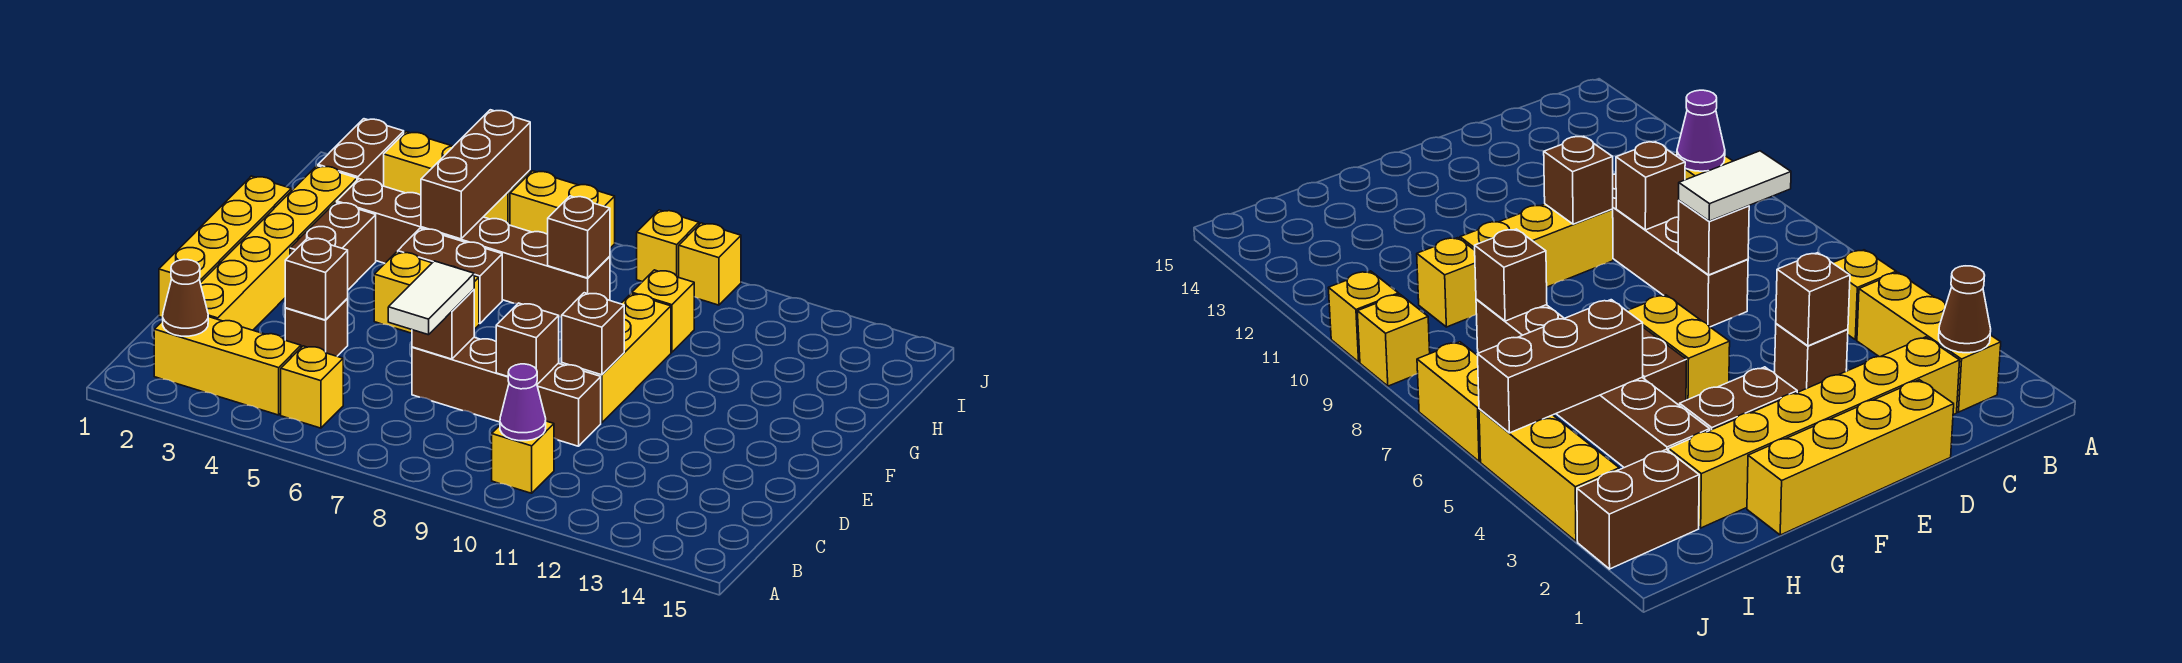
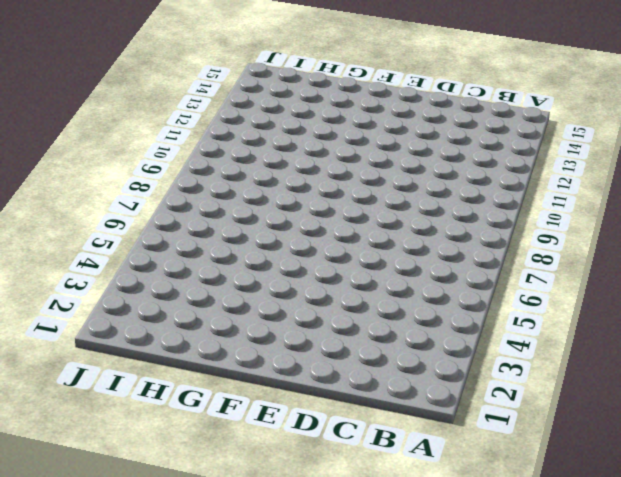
none -> yellow brick B2:B4 level 1
none -> yellow brick B5 level 1
none -> yellow brick B10 level 1

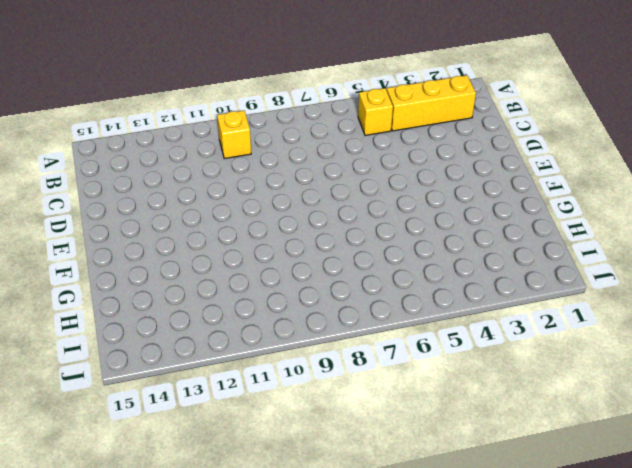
none -> yellow brick C2:H2 level 1
none -> yellow brick D1:G1 level 1
none -> brown brick D4 level 1

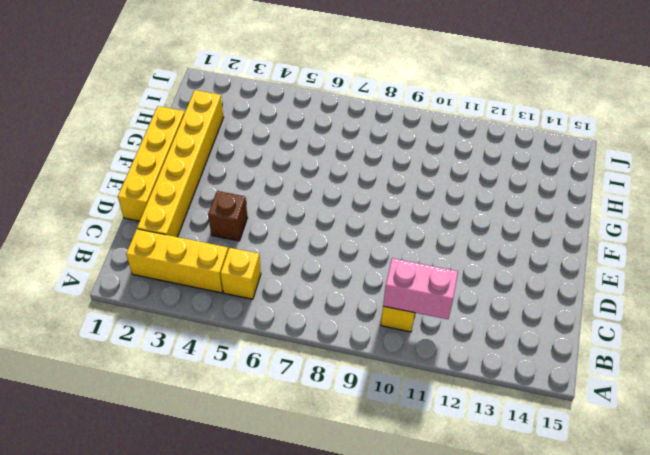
pink brick B10:B11 level 2 -> purple cone B10 level 2
none -> brown brick D7:D10 level 1
none -> yellow brick E10:G10 level 1
none -> brown brick F3:G3 level 1

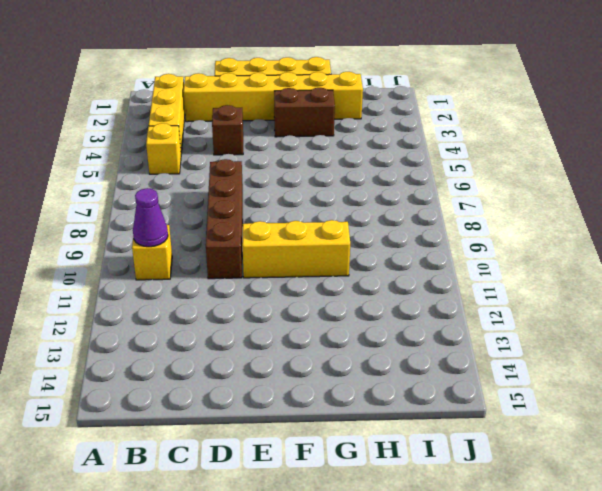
none -> yellow brick F5:F6 level 1
none -> brown brick G5:G6 level 1
none -> brown brick H3:H8 level 1

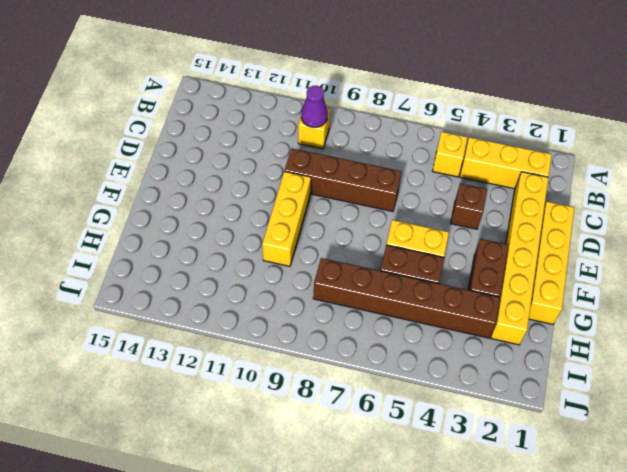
none -> yellow brick H10 level 1
none -> brown brick I2:J2 level 1
none -> yellow brick J3:J5 level 1

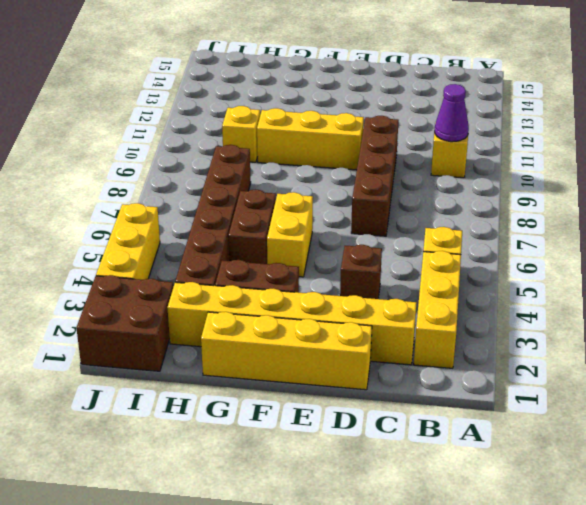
brown brick I1:J2 level 1 -> brown brick I2:J2 level 1
none -> yellow brick J6:J7 level 1
none -> yellow brick J9 level 1
none -> yellow brick J10 level 1

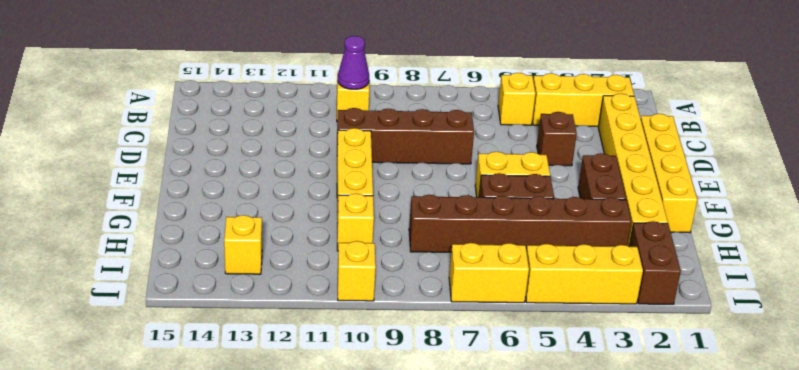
yellow brick I13 level 1 -> yellow brick J9 level 1
none -> brown cone B2 level 2
none -> brown brick D4 level 2
none -> brown brick D7 level 2

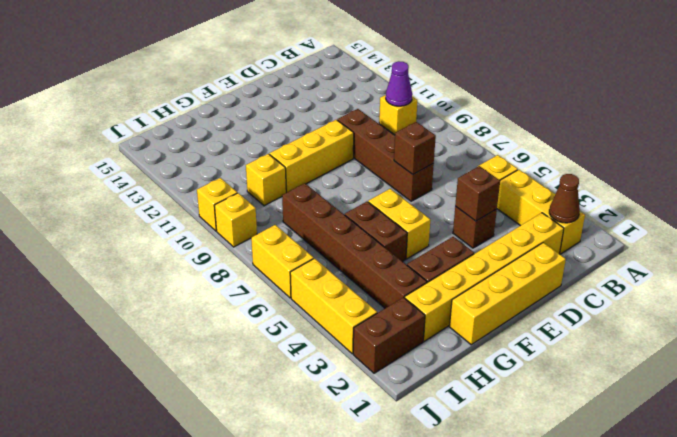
none -> brown brick D9 level 2
none -> brown brick E10 level 2
none -> brown brick H5:J5 level 2

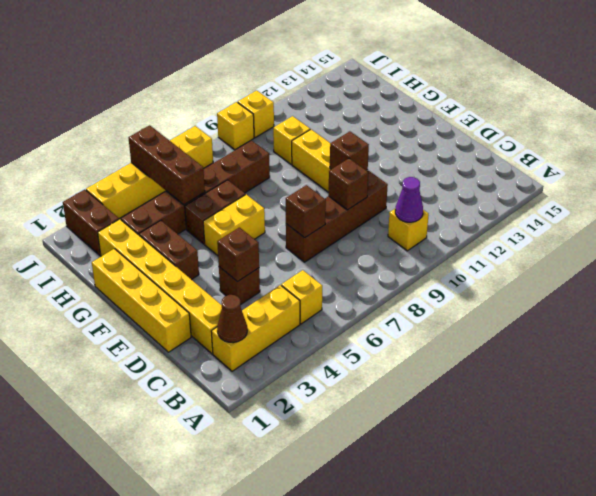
none -> brown brick H8 level 2
none -> white tile C7:D7 level 3

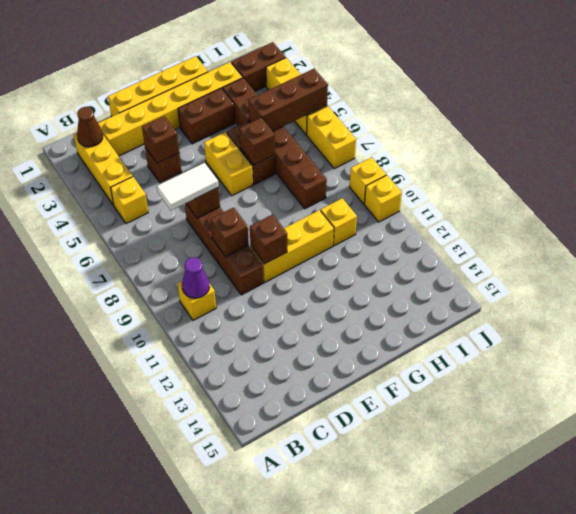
brown brick G6 level 2 -> brown brick H8 level 2

